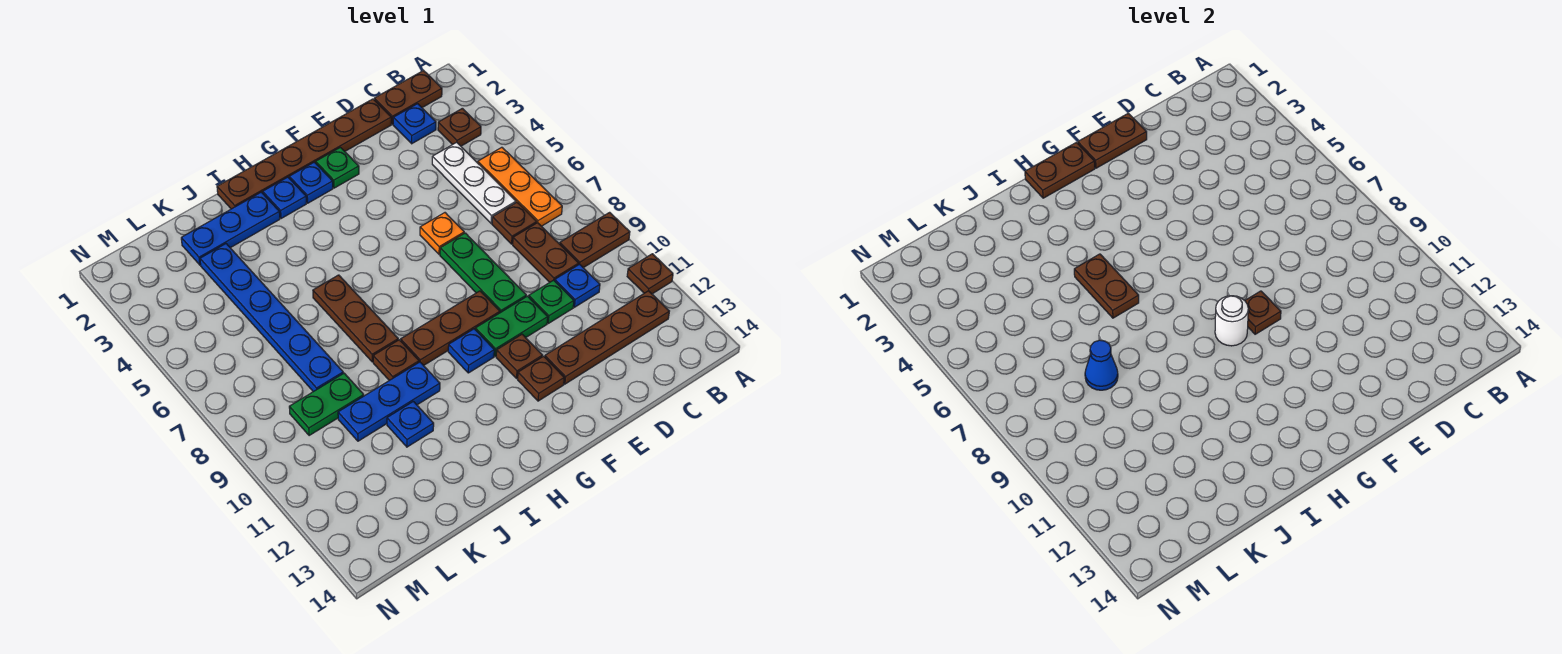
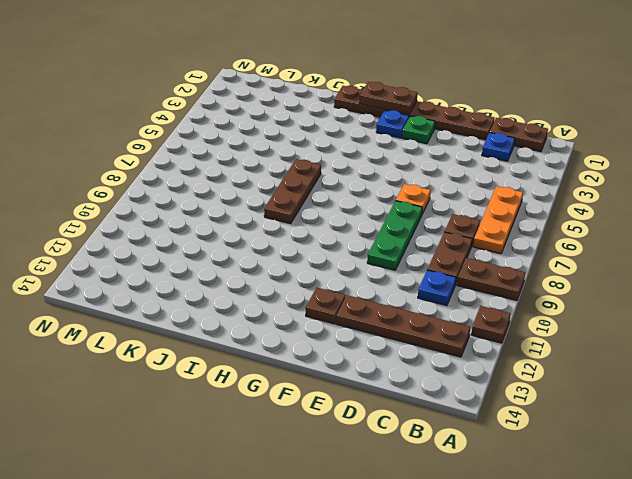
none -> brown plate B3 level 1
none -> white plate C4:C6 level 1
none -> green plate D10 level 1
none -> green plate E10:F10 level 1

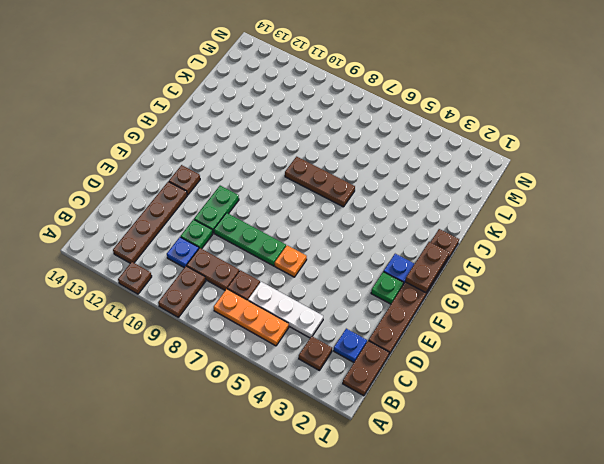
none -> brown plate F9:H9 level 1
none -> brown plate F11 level 1
none -> blue plate G10 level 1
none -> blue plate H2 level 1

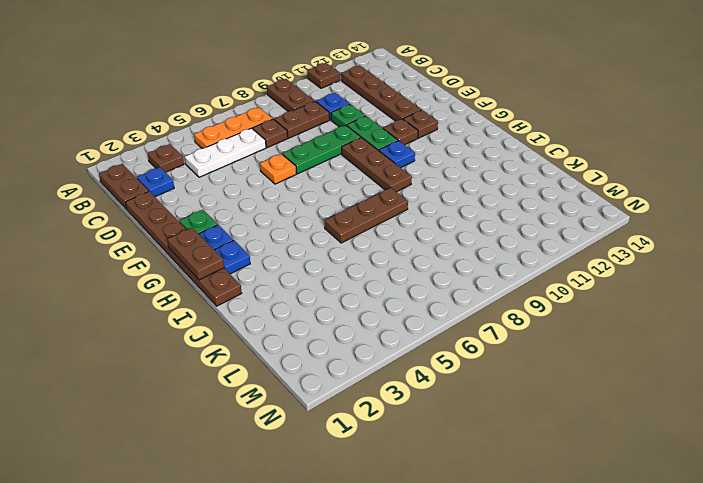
none -> blue plate I2:K2 level 1
none -> brown plate I9 level 1
none -> blue plate I10:K10 level 1
none -> blue plate J11 level 1

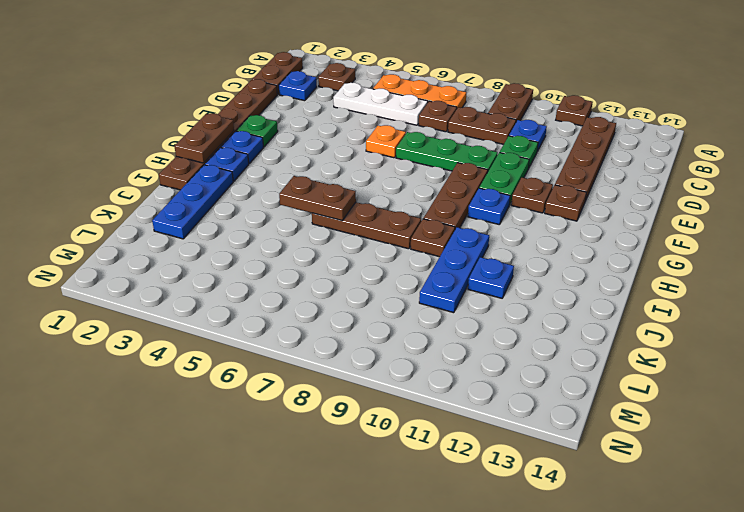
none -> blue plate K3:K8 level 1
none -> green plate K9:L9 level 1
none -> brown plate E1:F1 level 2
none -> brown plate F9 level 2

